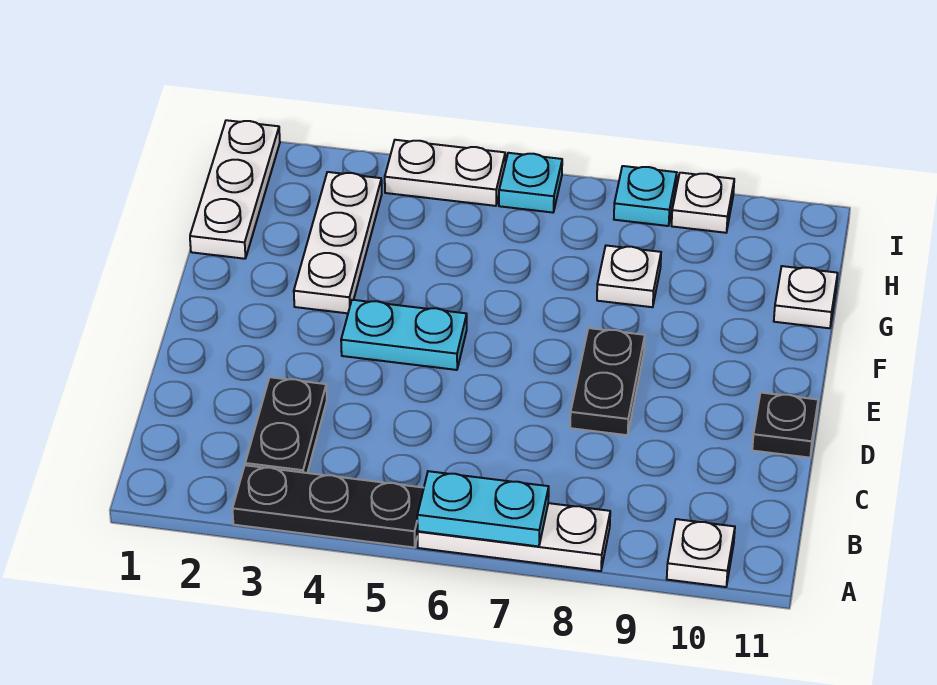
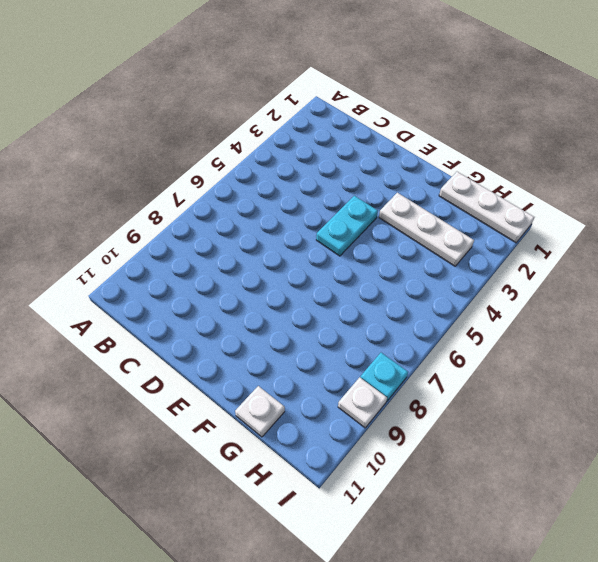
none -> black plate A3:A5 level 1
none -> white plate A6:A8 level 1
none -> white plate A10 level 1

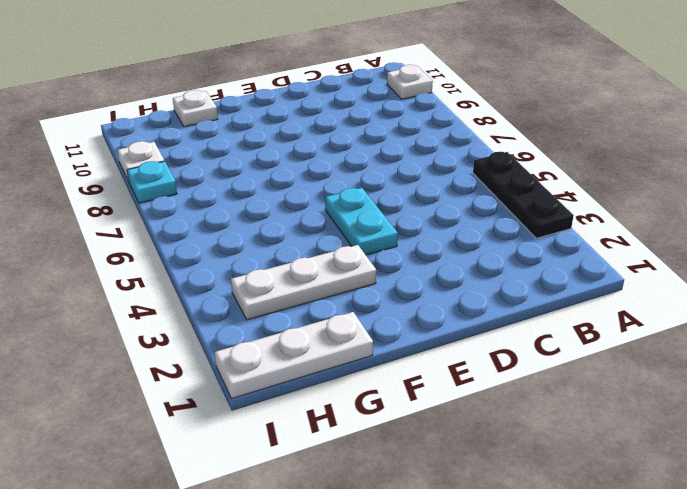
none -> white plate A6:A8 level 1
none -> black plate B3:C3 level 1
none -> black plate D8:E8 level 1

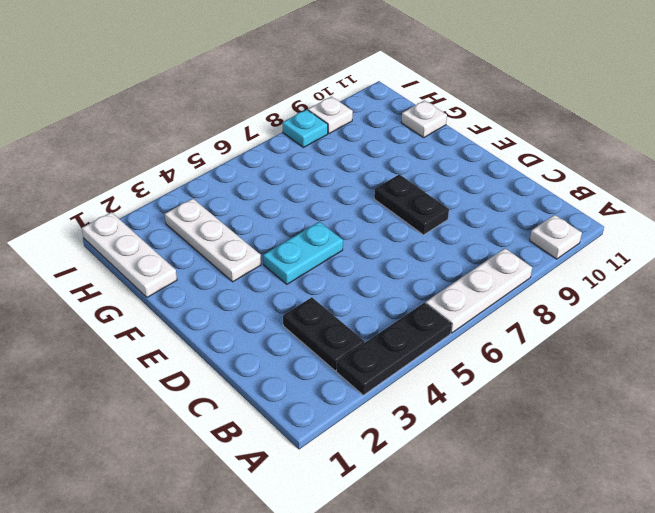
none -> black plate D11 level 1
none -> white plate G8 level 1
none -> white plate I4:I5 level 1

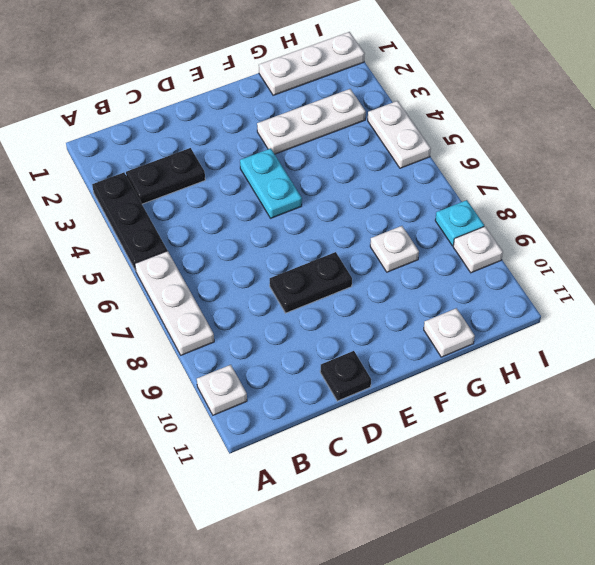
none -> cyan plate I6 level 1
none -> cyan plate A6:A7 level 2

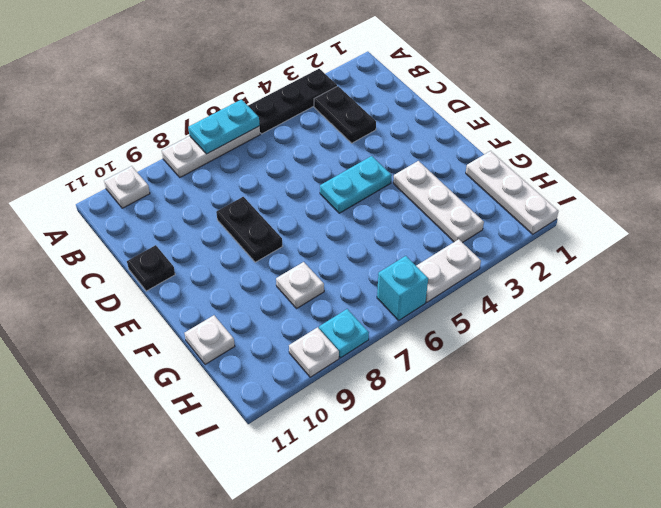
cyan brick I6 level 1 -> cyan plate I6 level 1

